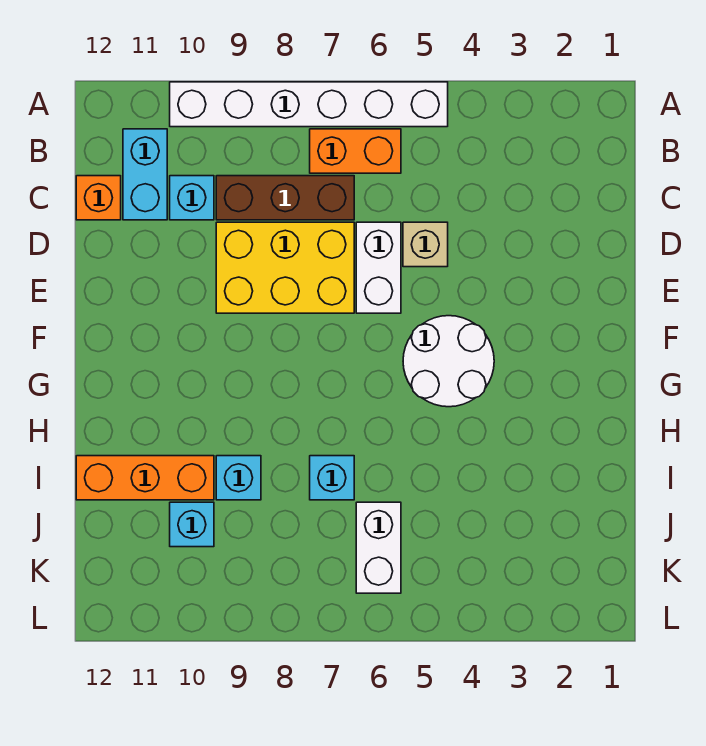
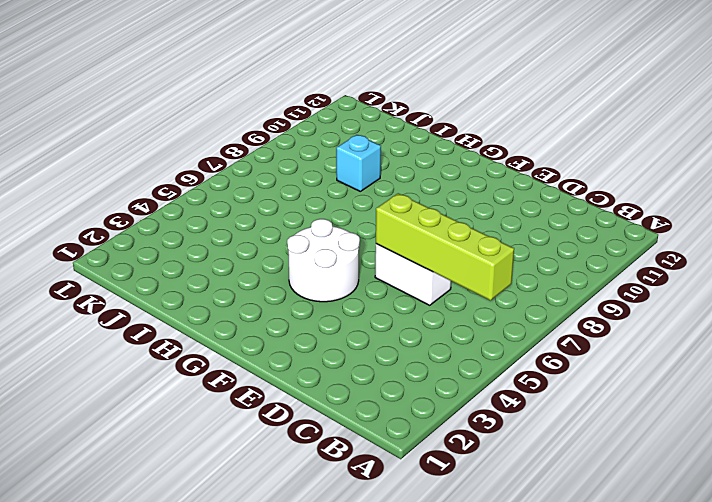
lime brick B6:E6 level 2 -> none
none -> white brick A5:A10 level 1
none -> orange brick B6:B7 level 1
none -> cyan brick B11:C11 level 1

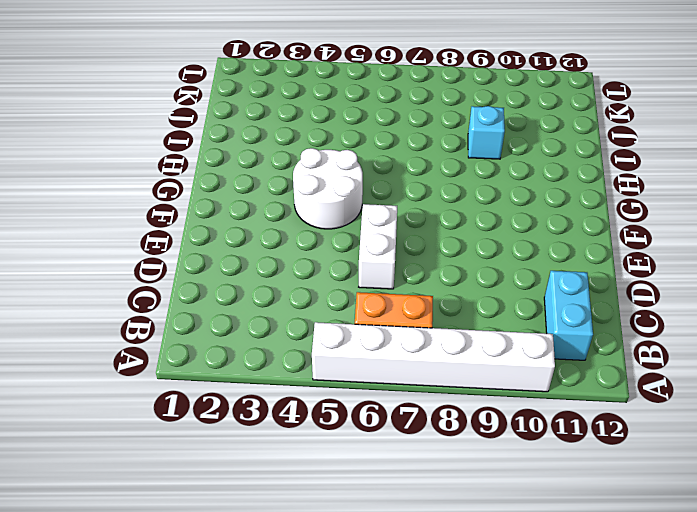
none -> brown brick C7:C9 level 1
none -> cyan brick C10 level 1
none -> orange brick C12 level 1

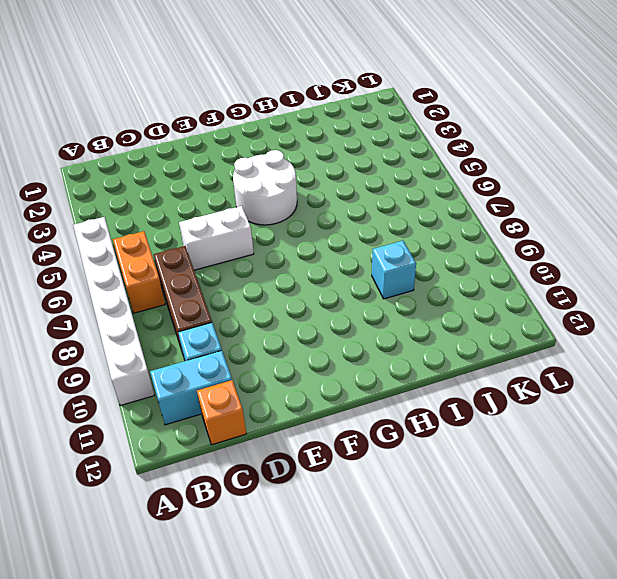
none -> tan brick D5 level 1
none -> yellow brick D7:E9 level 1
none -> cyan brick I7 level 1

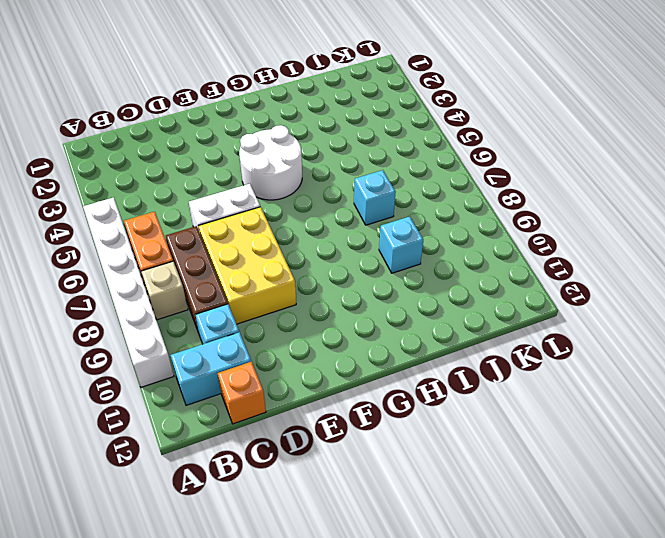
tan brick B8 level 1 -> tan brick D5 level 1
none -> orange brick I10:I12 level 1
none -> white brick J6:K6 level 1
none -> cyan brick J10 level 1

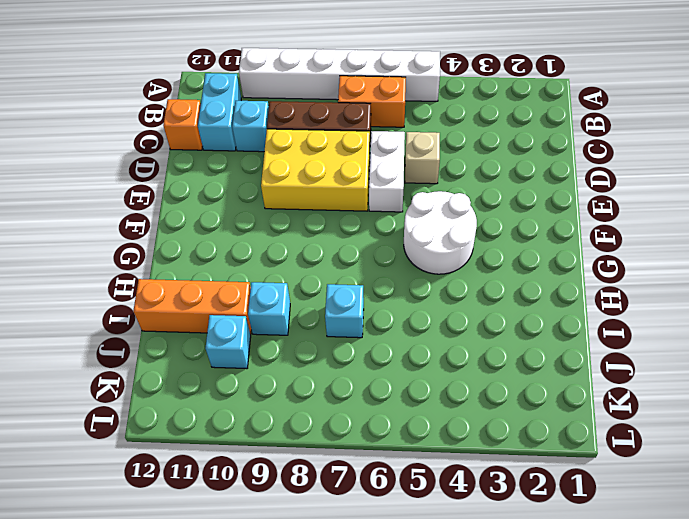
none -> white brick J6:K6 level 1

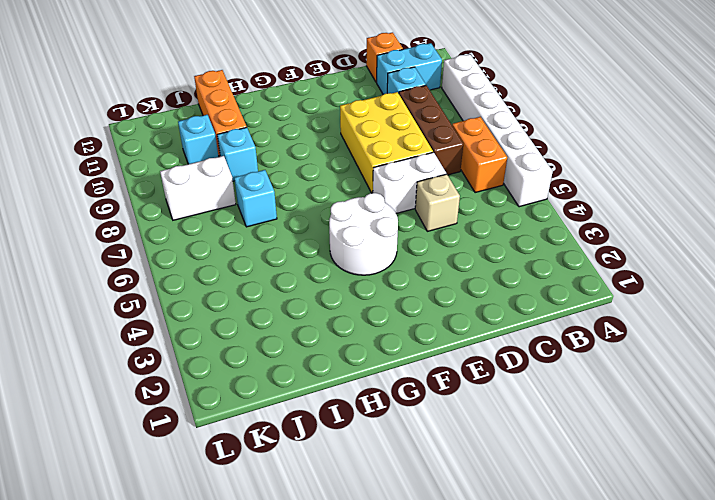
white brick J8:K8 level 1 -> white brick J6:K6 level 1

